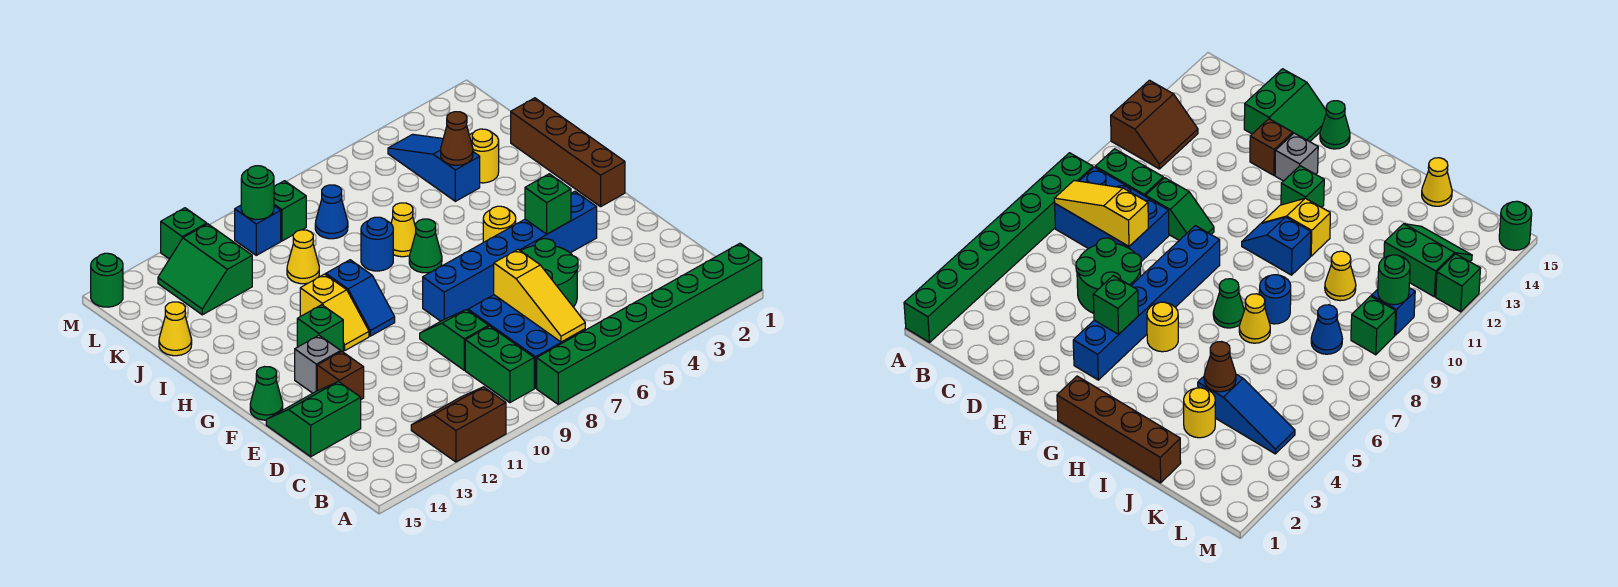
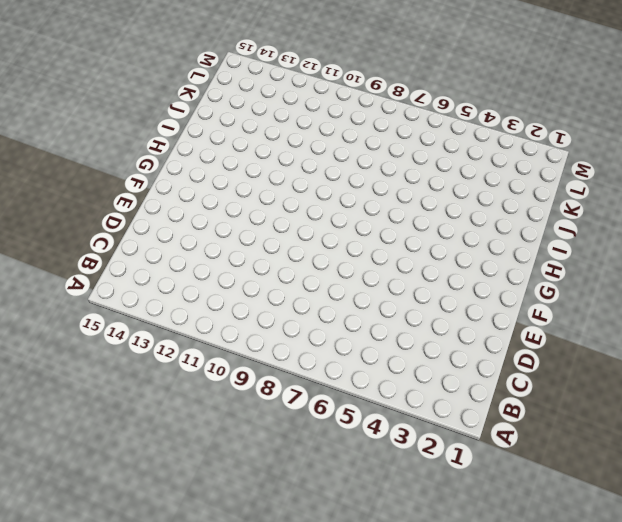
none -> green brick A1:A8 level 1
none -> brown slope A11:B12 level 1 top A
none -> blue brick B7:D8 level 1
none -> green brick B9:C9 level 1

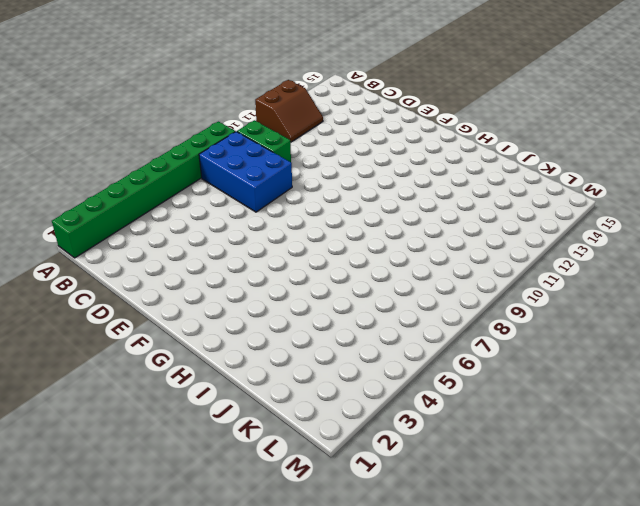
none -> green round brick D5:E6 level 1
none -> green slope D9:E9 level 1 top D
none -> green slope D14:E15 level 1 top D
none -> brown brick E13 level 1

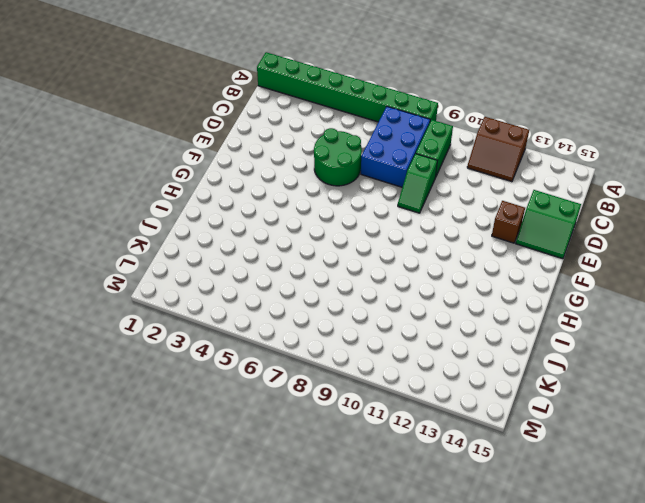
none -> blue brick F3:F8 level 1
none -> grey brick F13 level 1
none -> green cone F15 level 1
none -> brown brick G1:J1 level 1

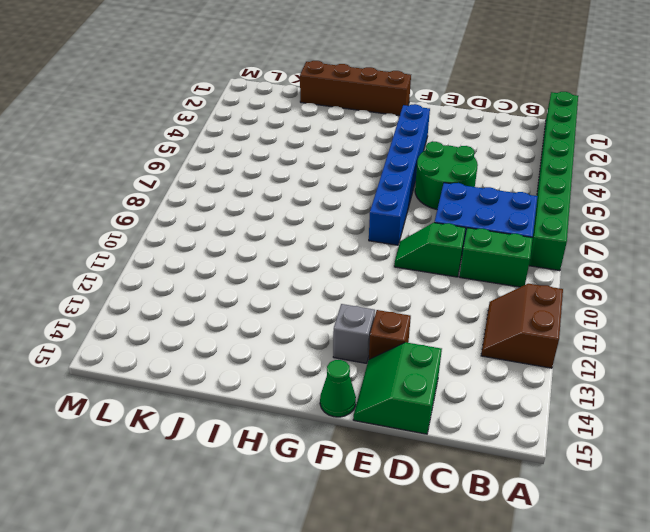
none -> yellow round brick G5 level 1
none -> blue slope G10:H10 level 1 top H
none -> yellow slope G11:H11 level 1 top H
none -> green brick G12 level 1

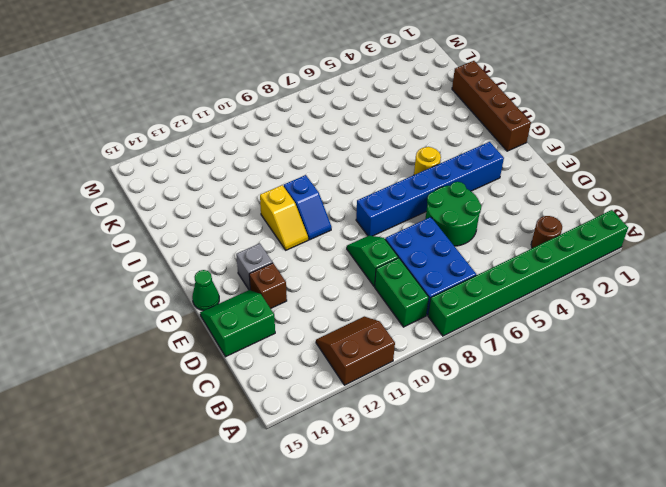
brown round brick B3 level 1 -> none
none -> green brick G12 level 1
none -> green cone H7 level 1
none -> yellow cone I7 level 1
none -> blue round brick I8 level 1

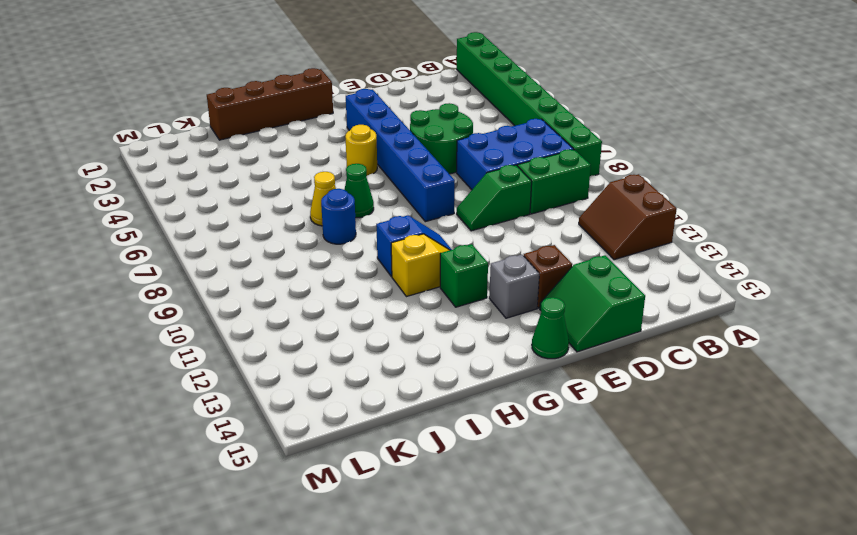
none -> yellow round brick J3 level 1
none -> blue slope J4:L4 level 1 top J
none -> yellow cone J10 level 1
none -> yellow cone J15 level 1

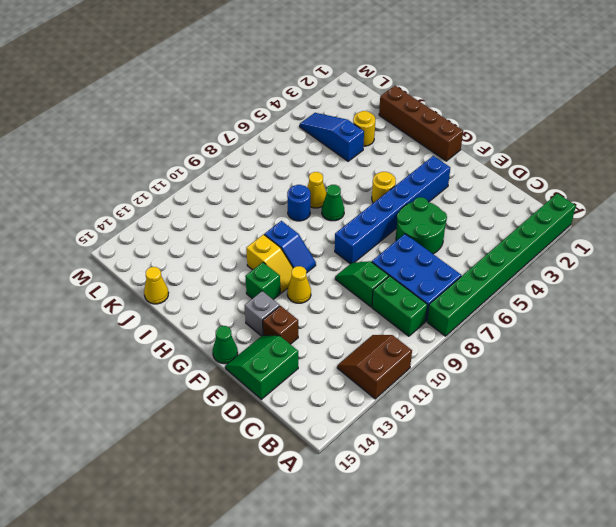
yellow cone F11 level 1 -> yellow cone J10 level 1
none -> blue cone K8 level 1
none -> green slope K12:L13 level 1 top 12
none -> green brick L9 level 1
none -> blue brick L10 level 1

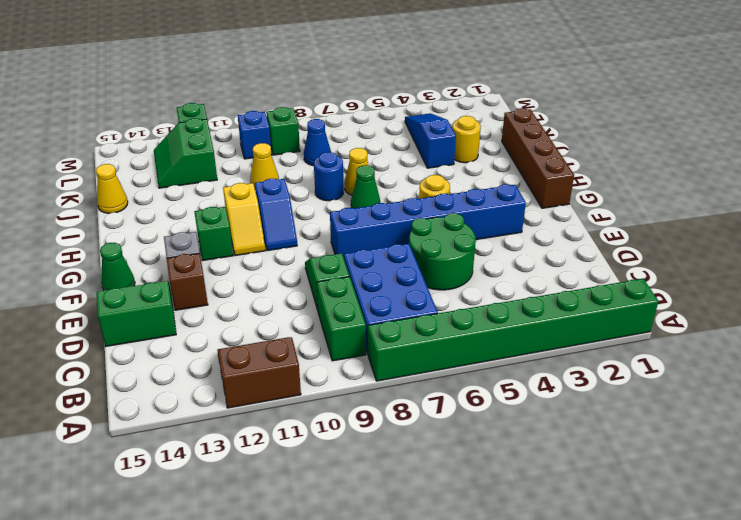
none -> green round brick M15 level 1
none -> yellow slope B7:D7 level 2 top D
none -> green brick F4 level 2
none -> brown cone J4 level 2

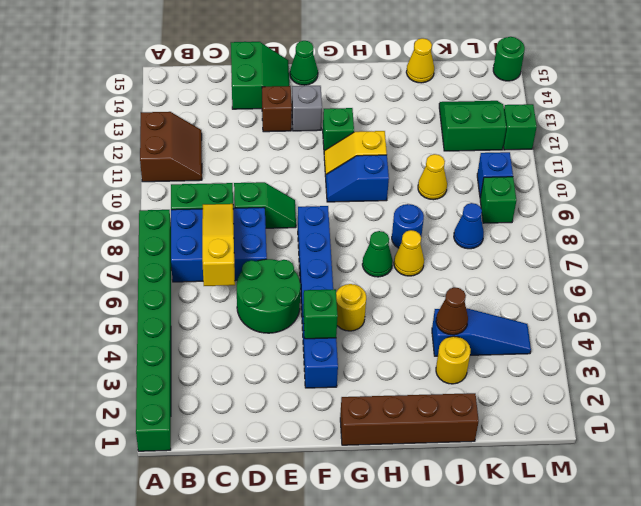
yellow slope C6:C8 level 2 top 6 -> yellow slope B7:D7 level 2 top D
none -> green round brick L10 level 2

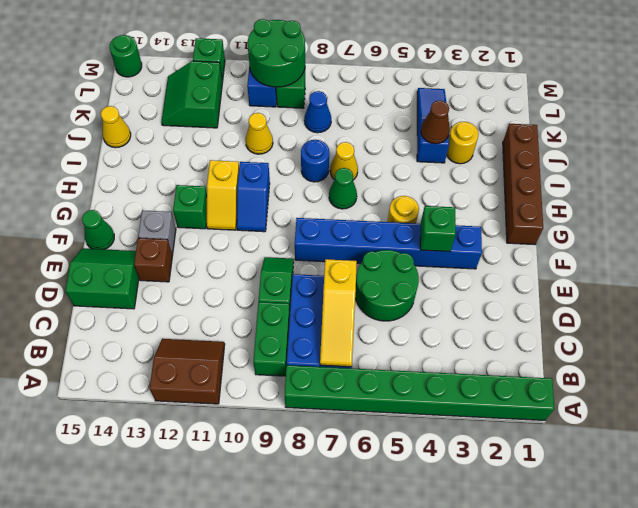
green round brick L9:M10 level 2 -> green round brick L10 level 2

